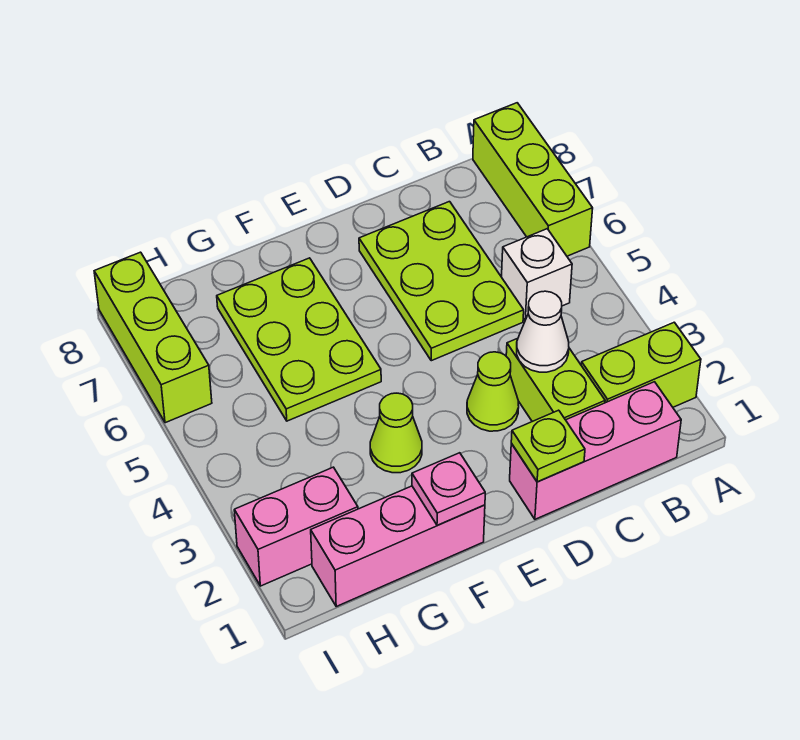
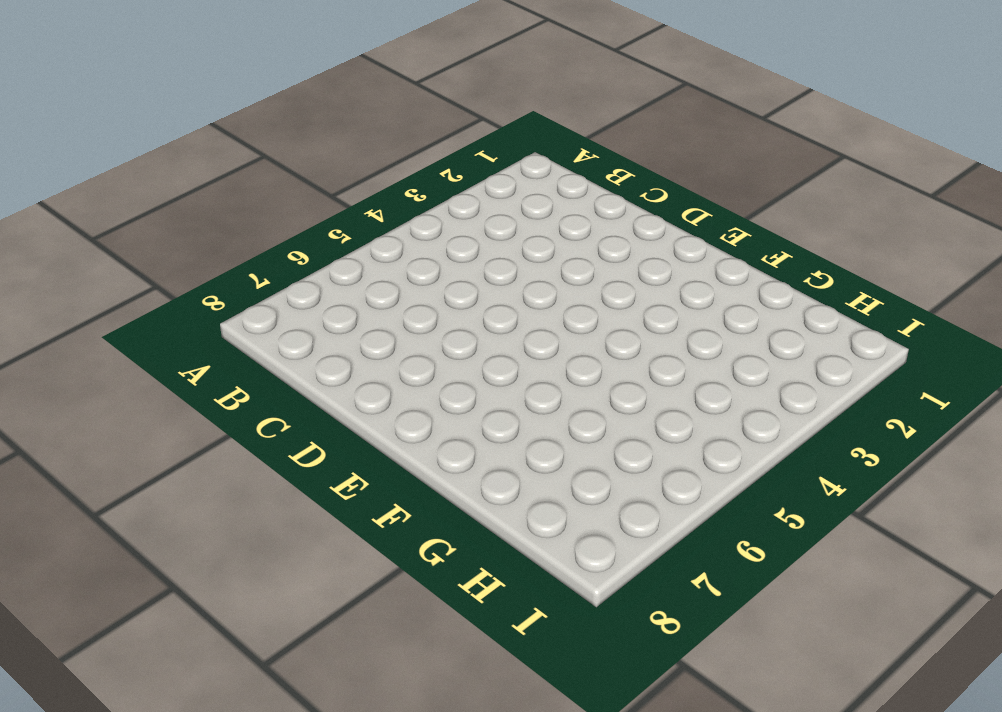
none -> lime brick A2:B2 level 1
none -> lime brick A6:A8 level 1
none -> pink brick B1:D1 level 1

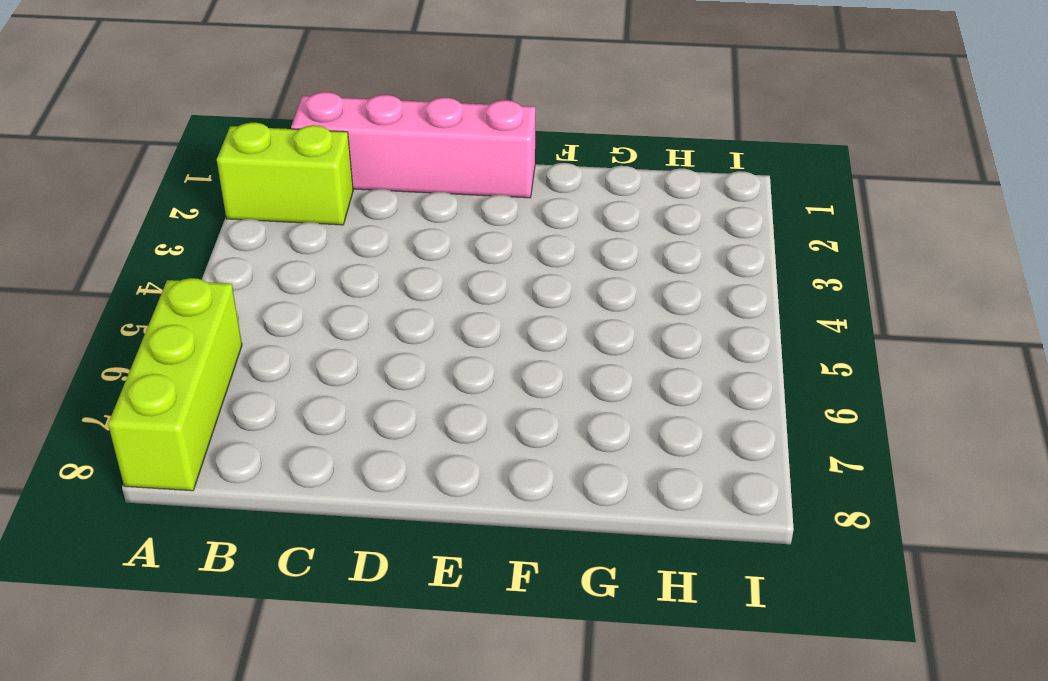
pink brick B1:E1 level 1 -> pink brick B1:D1 level 1
none -> white brick B5 level 1
none -> lime brick C2:C3 level 1
none -> lime plate C5:D7 level 1

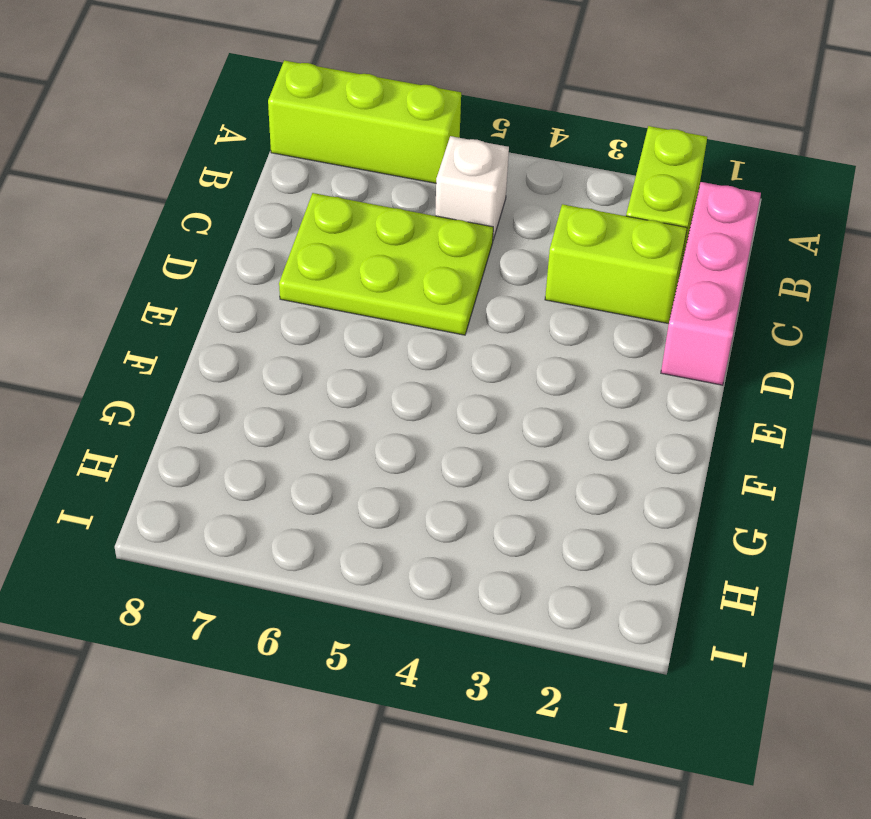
none -> lime cone D3 level 1
none -> pink brick F1:H1 level 1
none -> lime cone F3 level 1

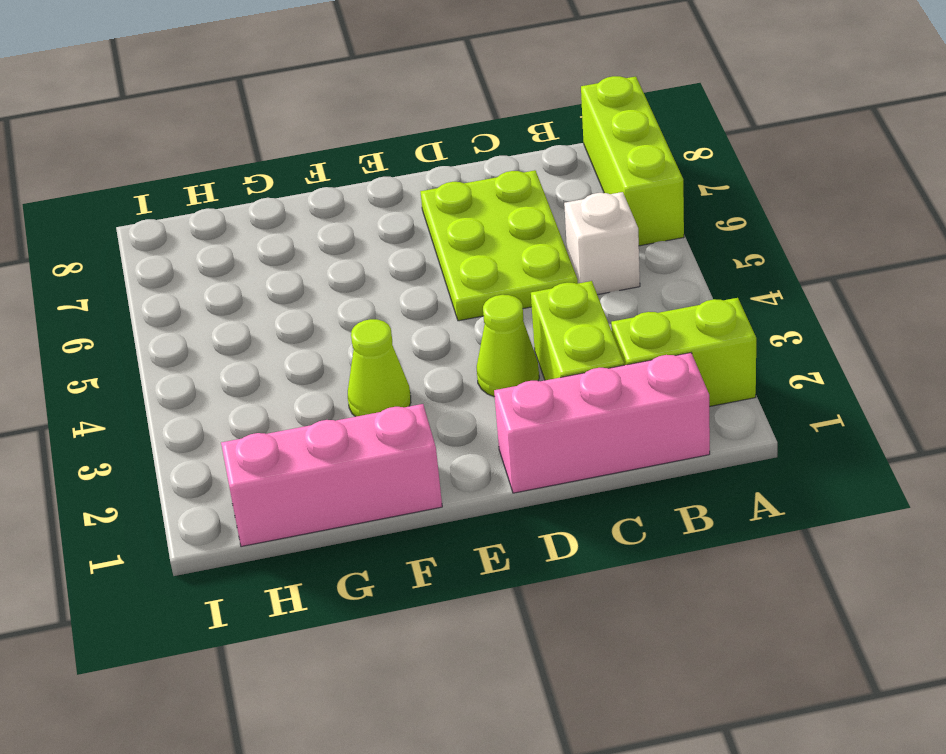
none -> lime plate F5:G7 level 1
none -> pink brick H2:I2 level 1
none -> lime brick I6:I8 level 1

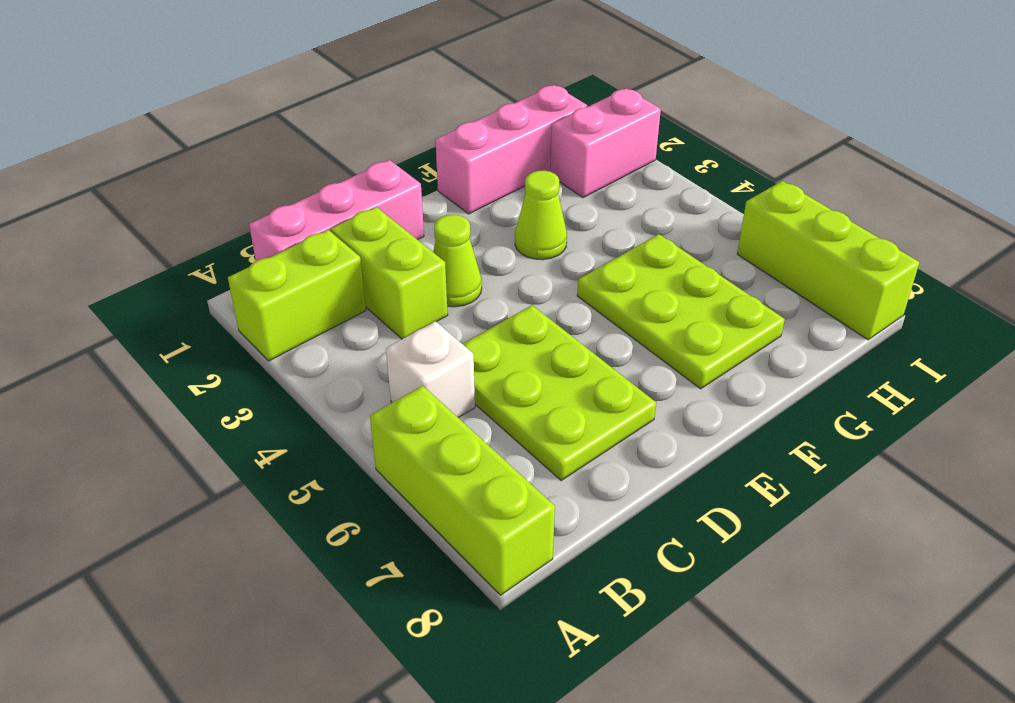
none -> white cone C3 level 2
none -> lime plate D1 level 2
none -> pink plate F1 level 2

